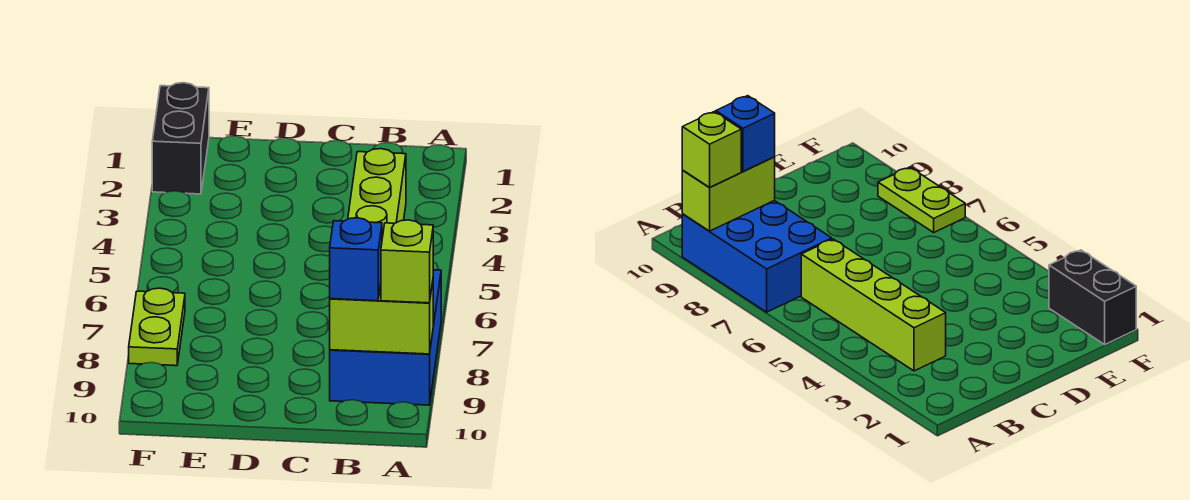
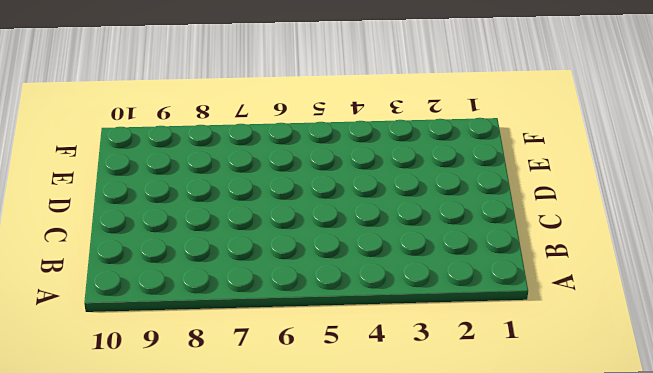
none -> blue brick A7:B9 level 1
none -> lime brick B3:B6 level 1

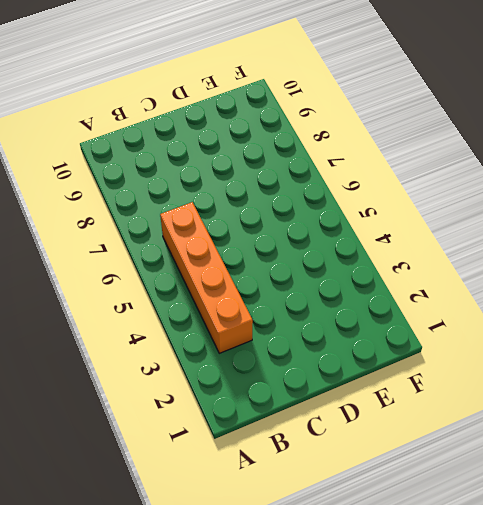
orange brick B3:B6 level 1 -> lime brick B3:B6 level 1
none -> blue brick A7:B9 level 1
none -> black brick F1:F2 level 1

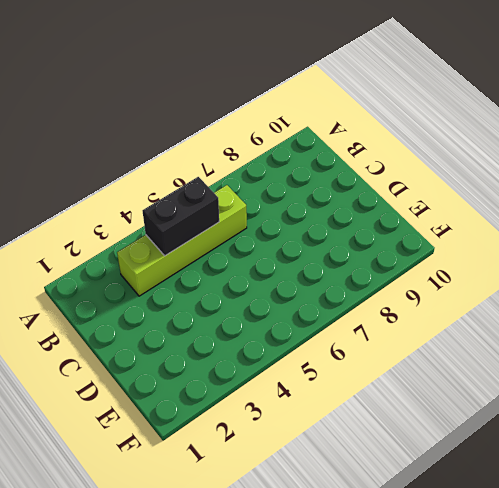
black brick B4:B5 level 2 -> black brick F1:F2 level 1
none -> blue brick A7:B9 level 1
none -> lime plate F7:F8 level 1

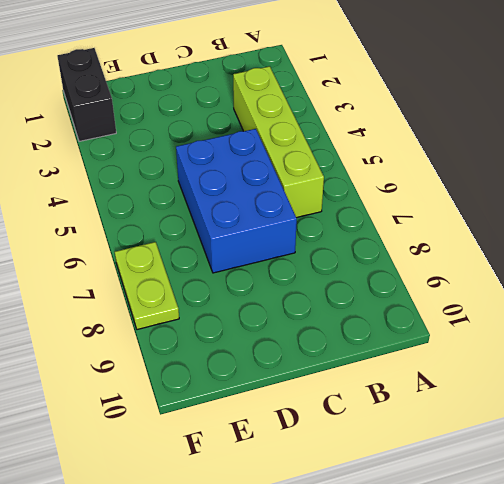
blue brick C5:D7 level 1 -> blue brick A7:B9 level 1
none -> lime brick A9:B9 level 2
none -> lime brick A9 level 3

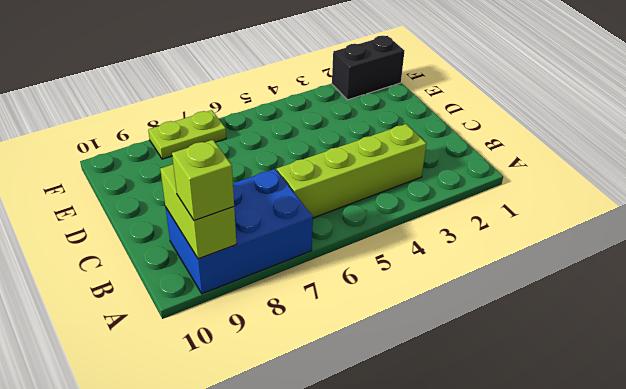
none -> blue brick B9 level 3

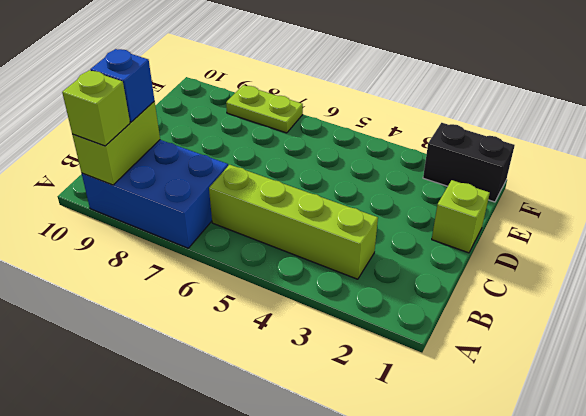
lime brick D1 level 1 -> none

